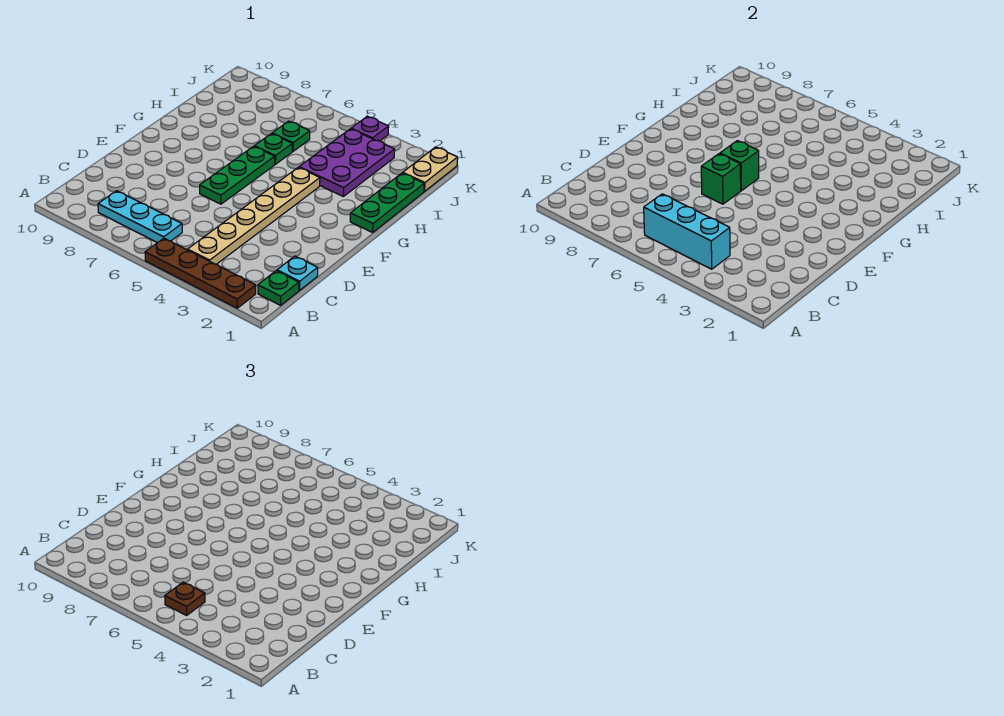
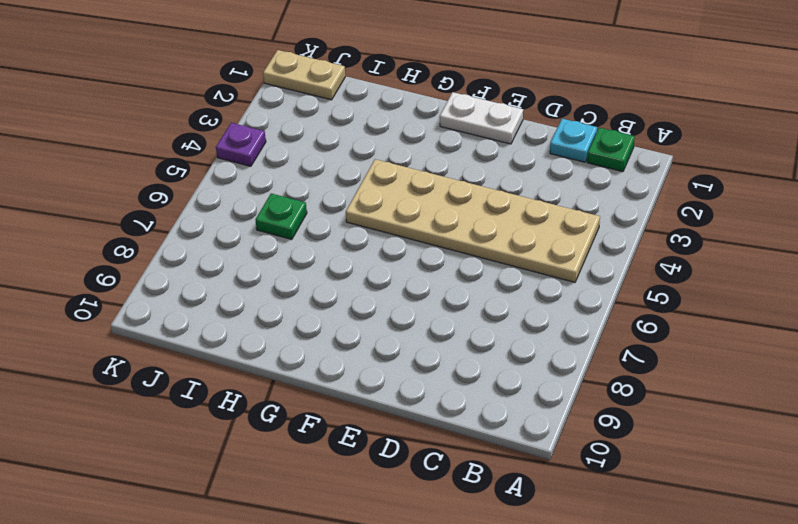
tan plate B4:G5 level 1 -> tan plate B4:G4 level 1
white plate E1:F1 level 1 -> none
none -> brown plate A2:A5 level 1
none -> cyan plate B6:B8 level 1
none -> green plate E6:G6 level 1

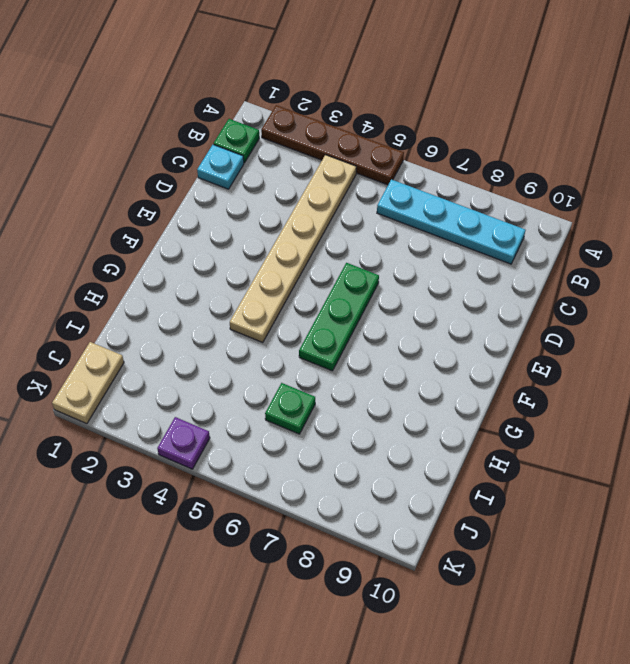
cyan plate B6:B9 level 1 -> cyan plate B6:B8 level 1
none -> green plate G1:I1 level 1
none -> purple plate H3:J4 level 1
none -> green plate H6 level 1

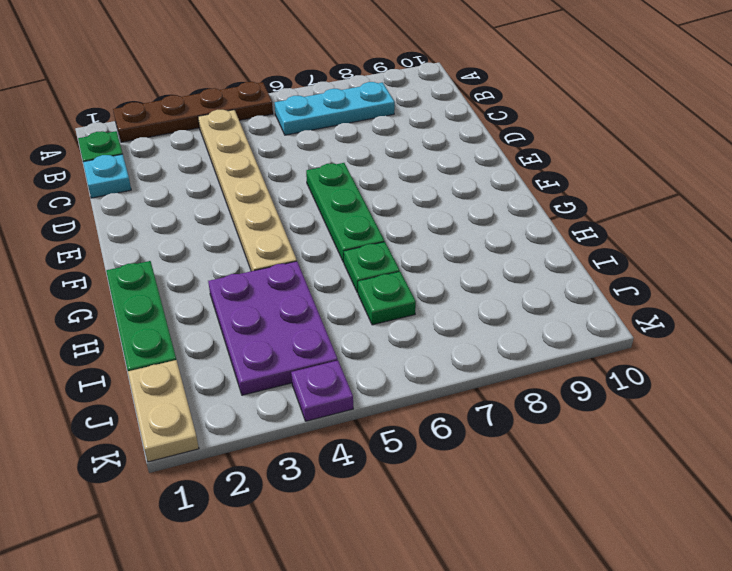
none -> cyan brick B4:B6 level 2
none -> green brick E6 level 2
none -> green brick F6 level 2

